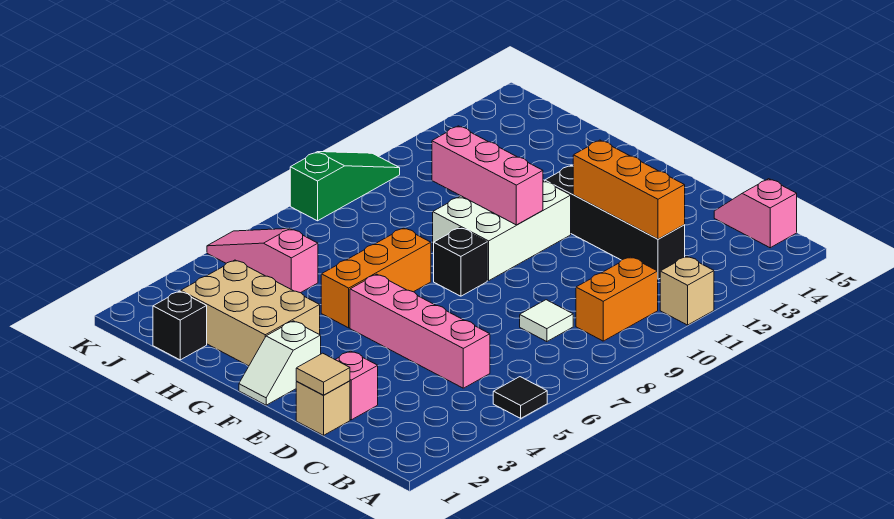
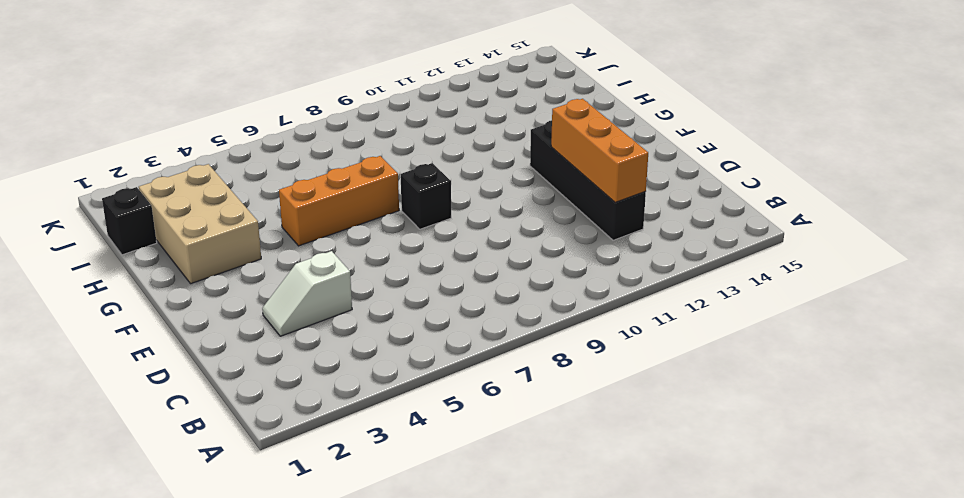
white slope D3:D4 level 1 top 4 -> white slope F1:F2 level 1 top 2
none -> black tile A5 level 1
none -> tan brick A11 level 1
none -> orange brick B9:B10 level 1

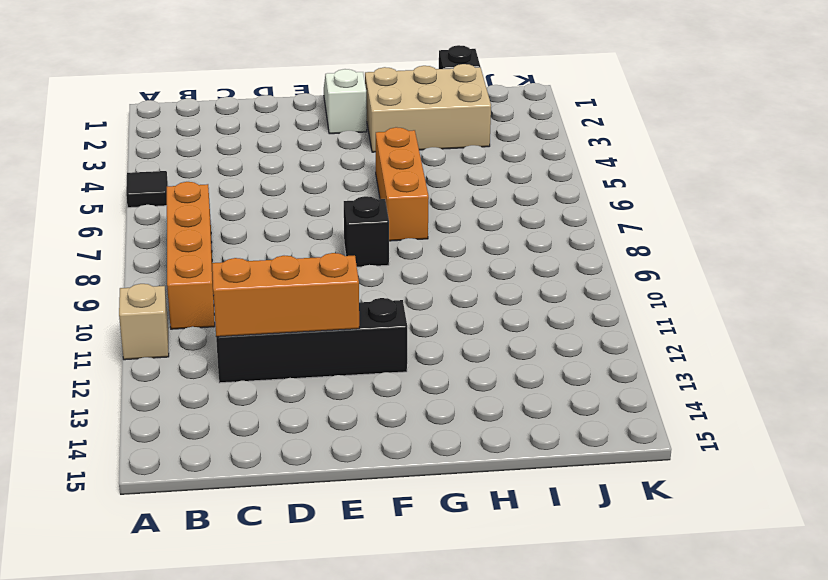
orange brick B7:B10 level 1 -> orange brick B9:B10 level 1
none -> pink slope B15:C15 level 1 top B
none -> pink brick C5:F5 level 1
none -> white tile C8 level 1

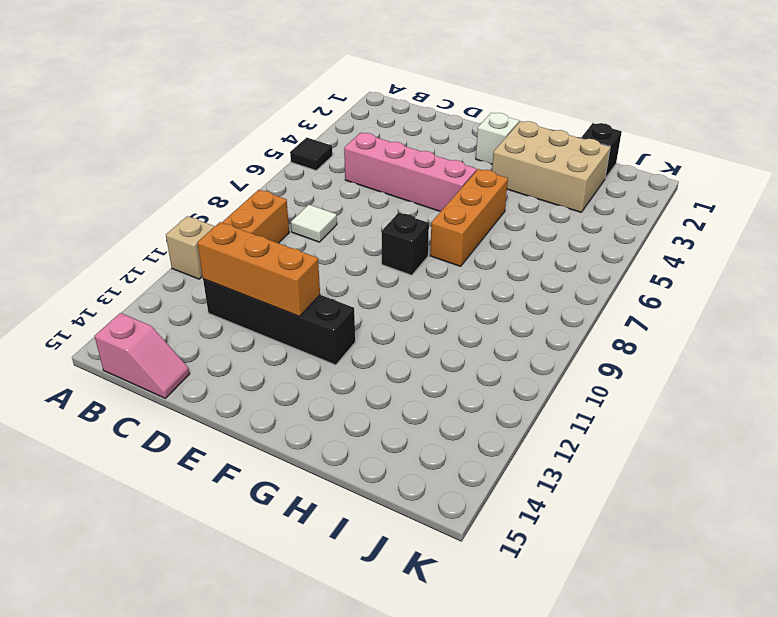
none -> tan brick D1 level 1
none -> pink brick D2 level 1
none -> white brick F9:G11 level 1

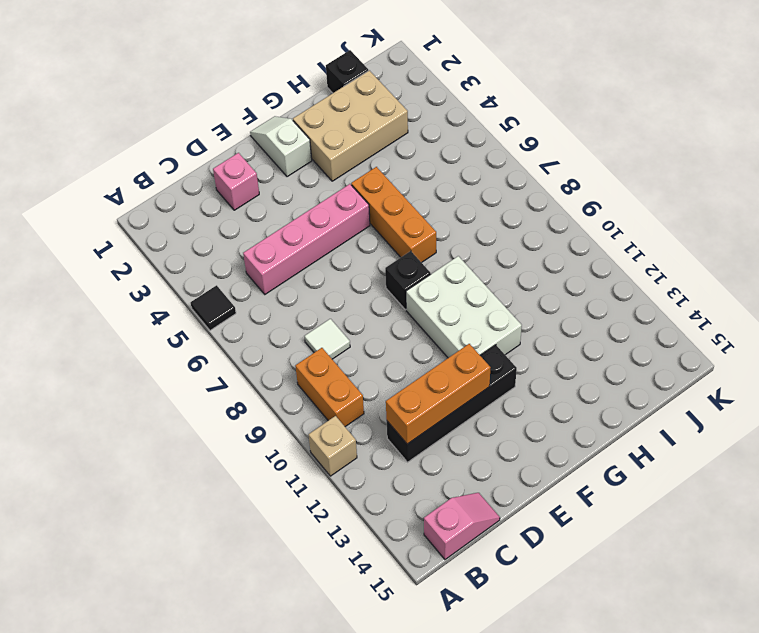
none -> tan brick D1 level 1
none -> pink slope I5:K5 level 1 top I
none -> green slope K8:K10 level 1 top 8

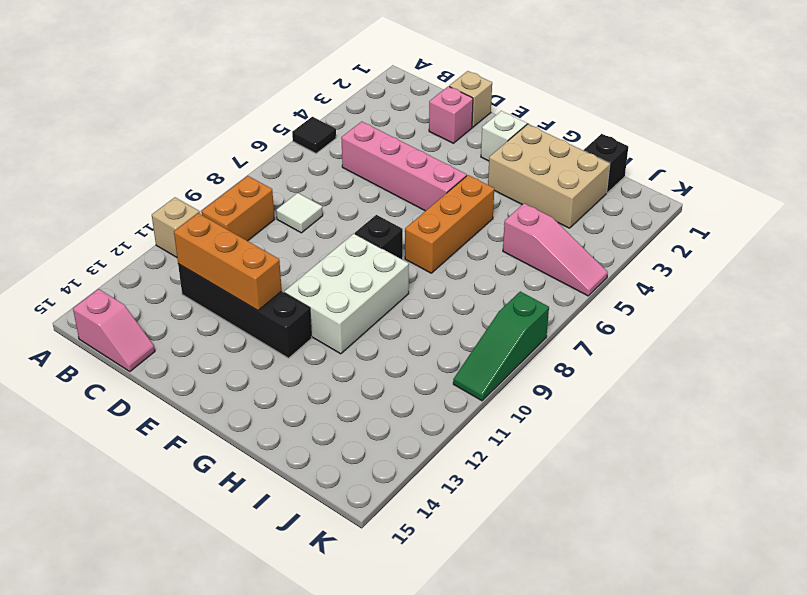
none -> tan tile D1 level 2
none -> pink brick F10:H10 level 2

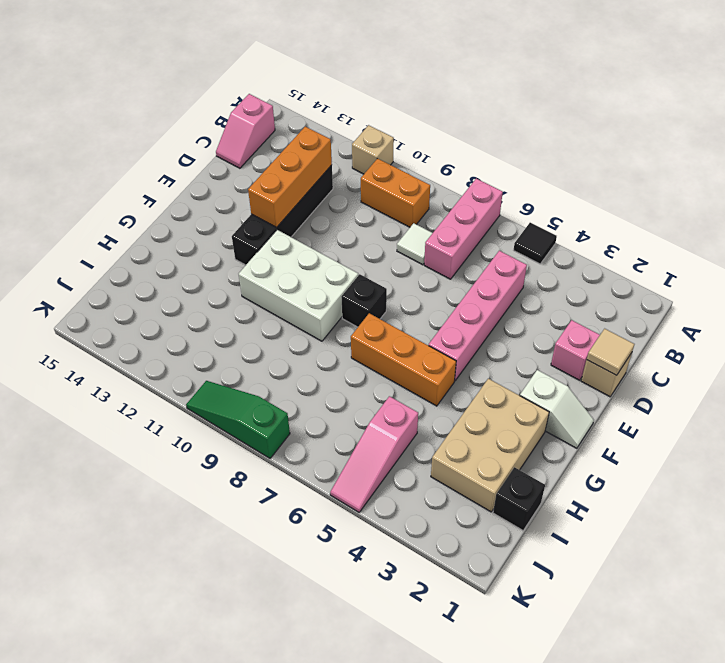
pink brick A7:C7 level 1 -> pink brick F10:H10 level 2

